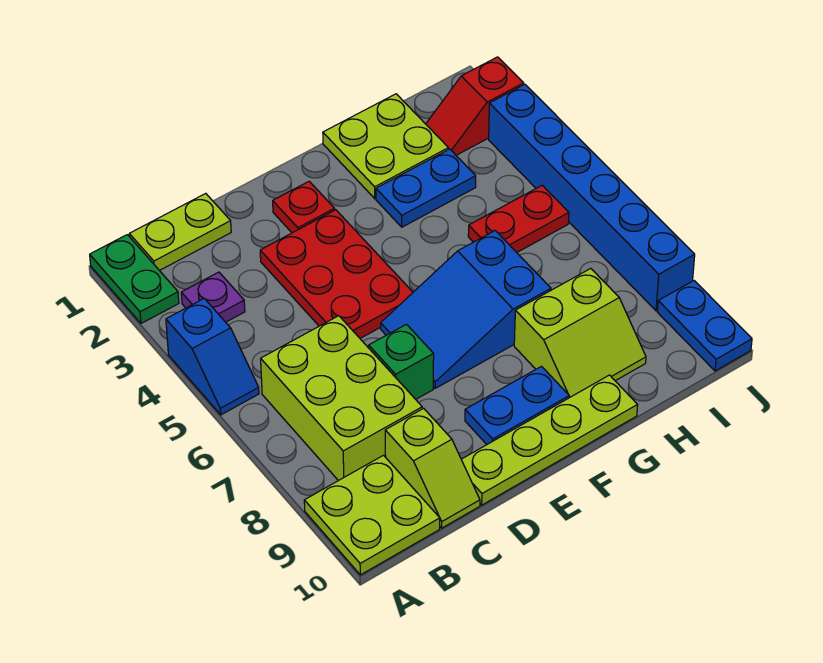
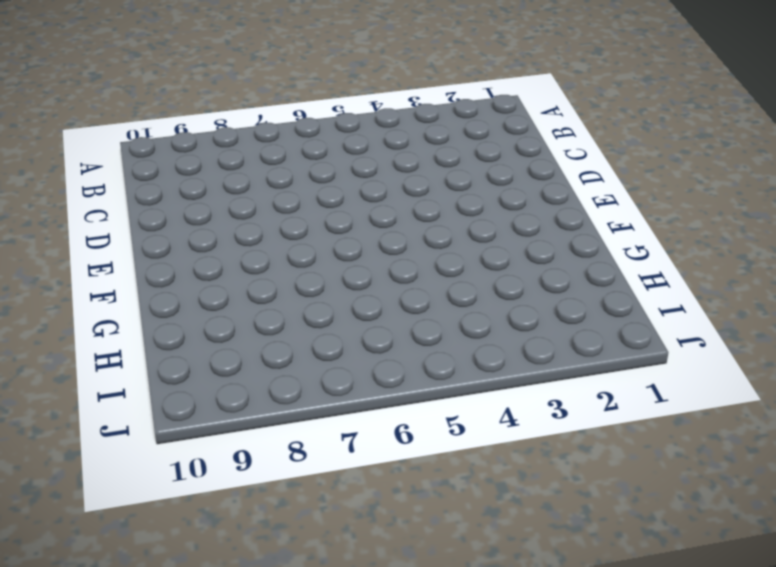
none -> green plate A1:A2 level 1
none -> blue slope A4:A5 level 1 top 4
none -> lime plate A9:B10 level 1

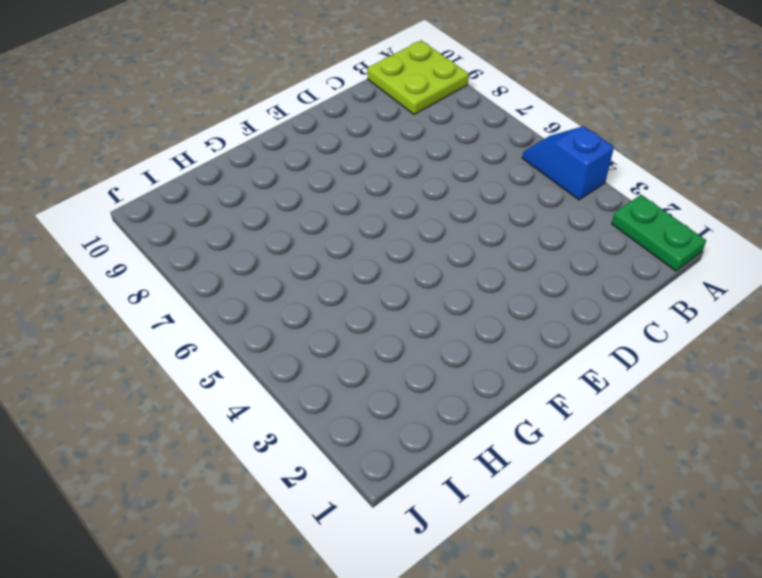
none -> lime plate B1:C1 level 1
none -> purple plate B3 level 1
none -> lime brick B6:C8 level 1

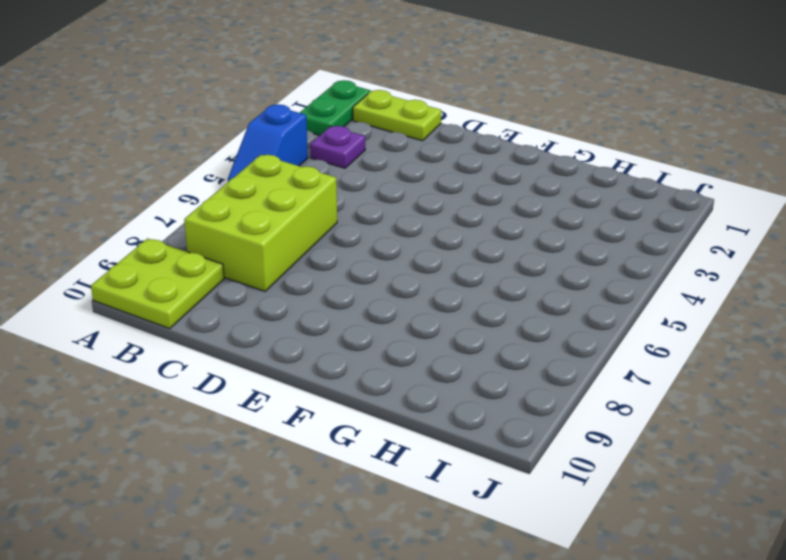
none -> lime slope C9:C10 level 1 top 9
none -> red plate D3:E5 level 1
none -> green brick D7 level 1

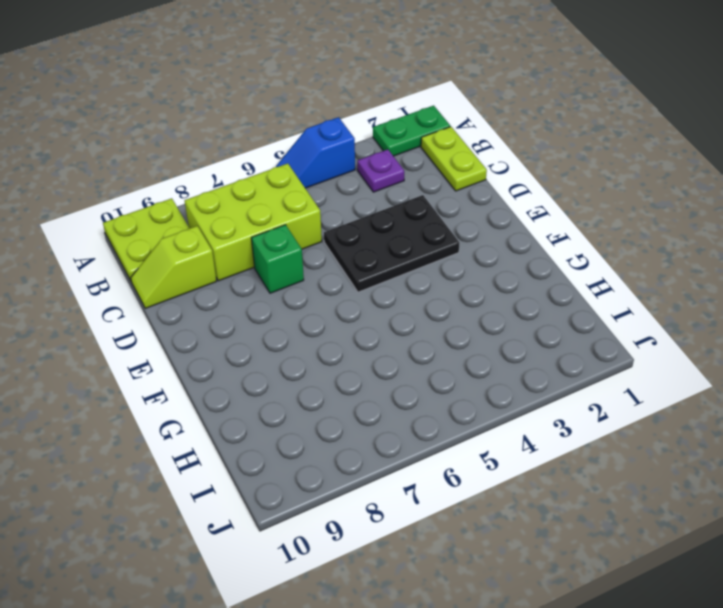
black plate D3:E5 level 1 -> red plate D3:E5 level 1
none -> lime plate D10:G10 level 1
none -> red plate E2 level 1
none -> blue slope E6:G7 level 1 top G

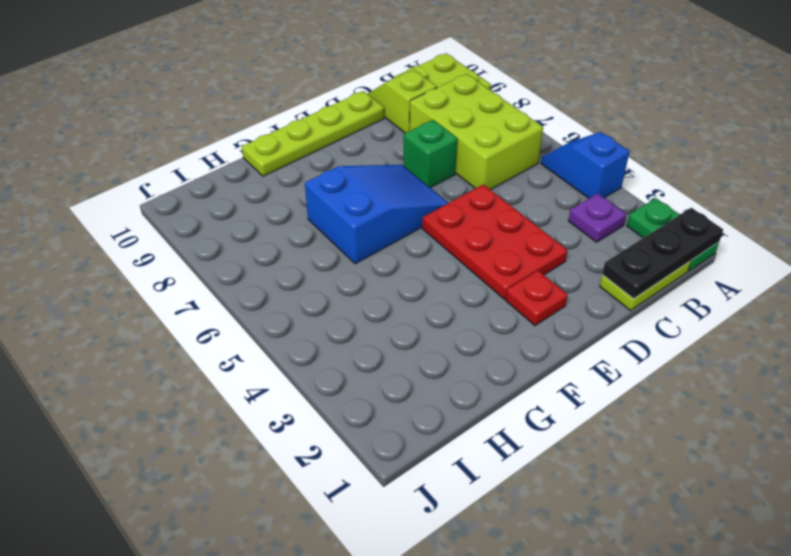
black plate A1:C1 level 2 -> none
none -> blue plate E9:F9 level 1
none -> lime plate G1:H2 level 1
none -> blue plate G3:H3 level 1

